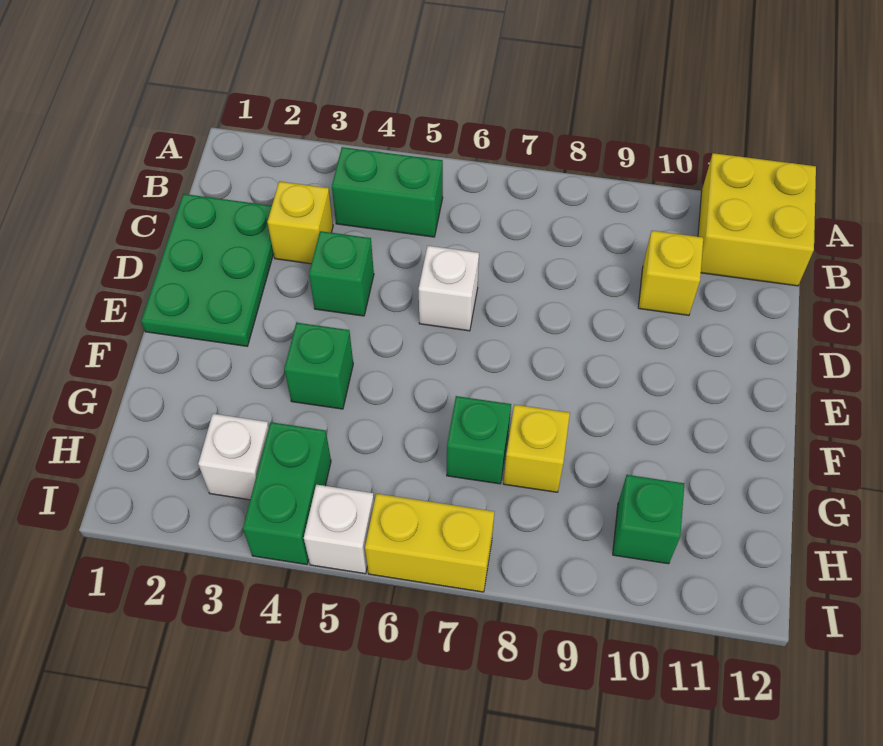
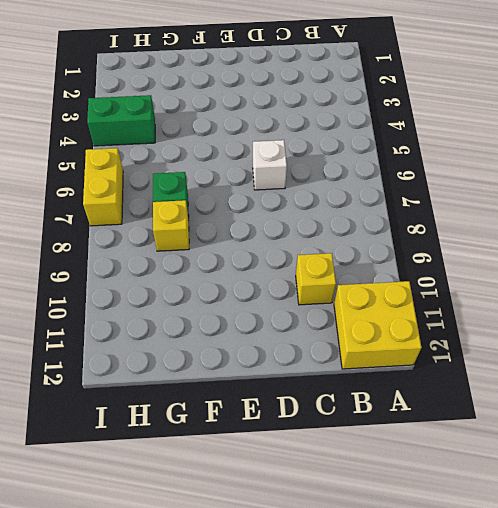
none -> green brick B4:B5 level 1
none -> green plate C1:E2 level 1
none -> yellow brick C3 level 1

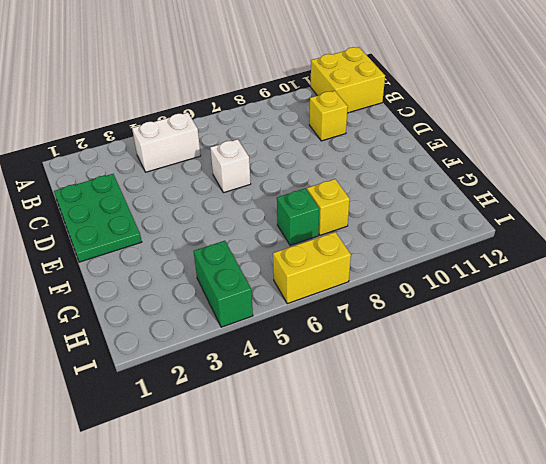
white brick B4:B5 level 1 -> green brick B4:B5 level 1
none -> yellow brick C3 level 1
none -> green brick D4 level 1
none -> green brick F4 level 1

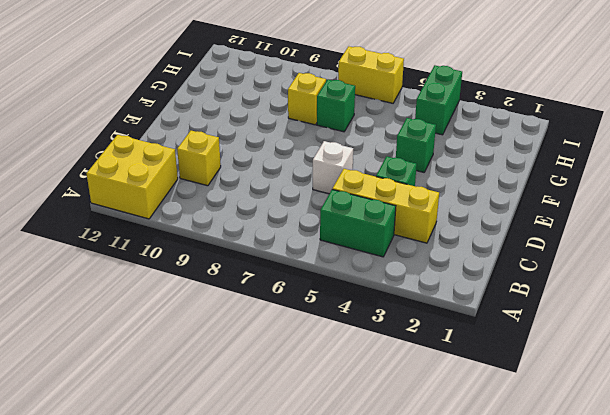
yellow brick C3:C5 level 1 -> yellow brick C3 level 1
none -> green plate C1:E2 level 1
none -> white brick H3 level 1
none -> green brick H10 level 1

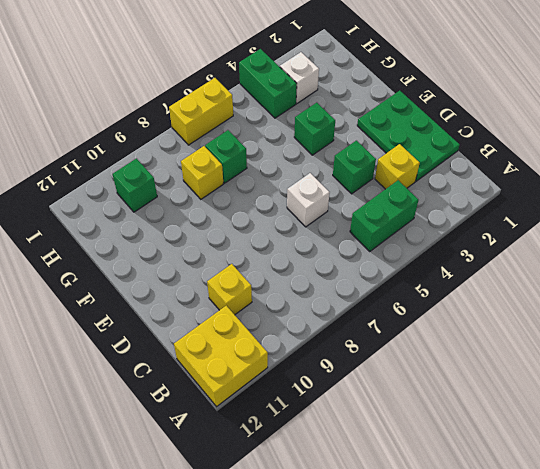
none -> white brick I5 level 1

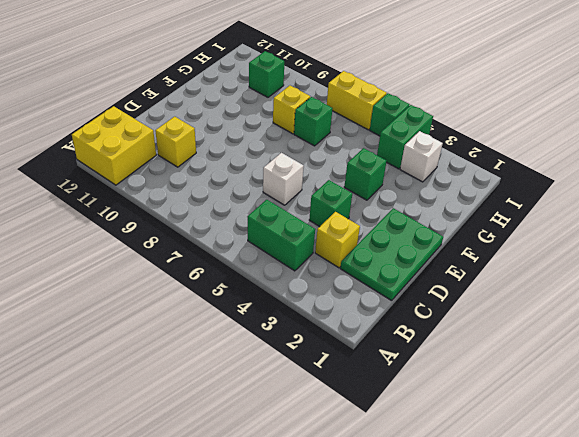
green brick I5 level 1 -> white brick I5 level 1

